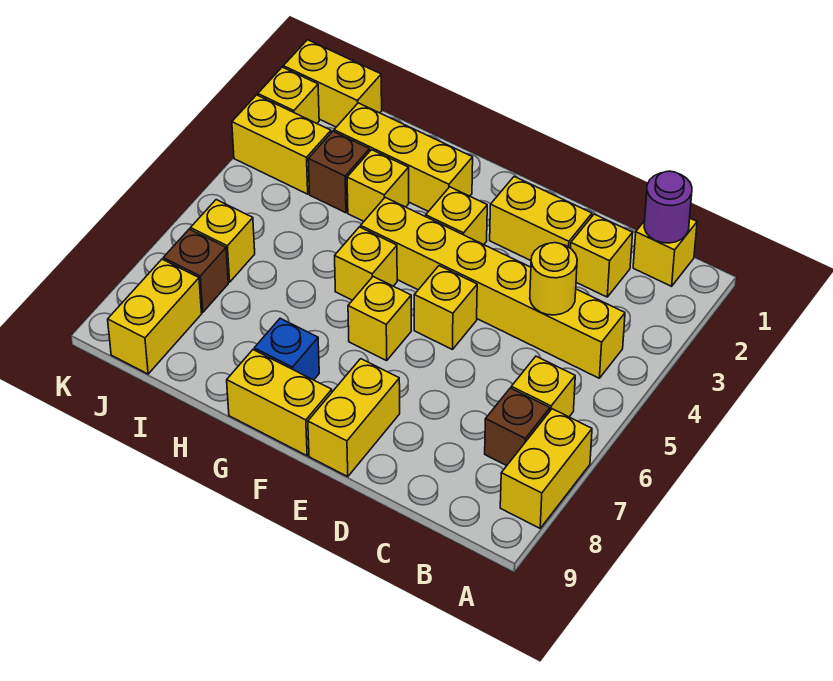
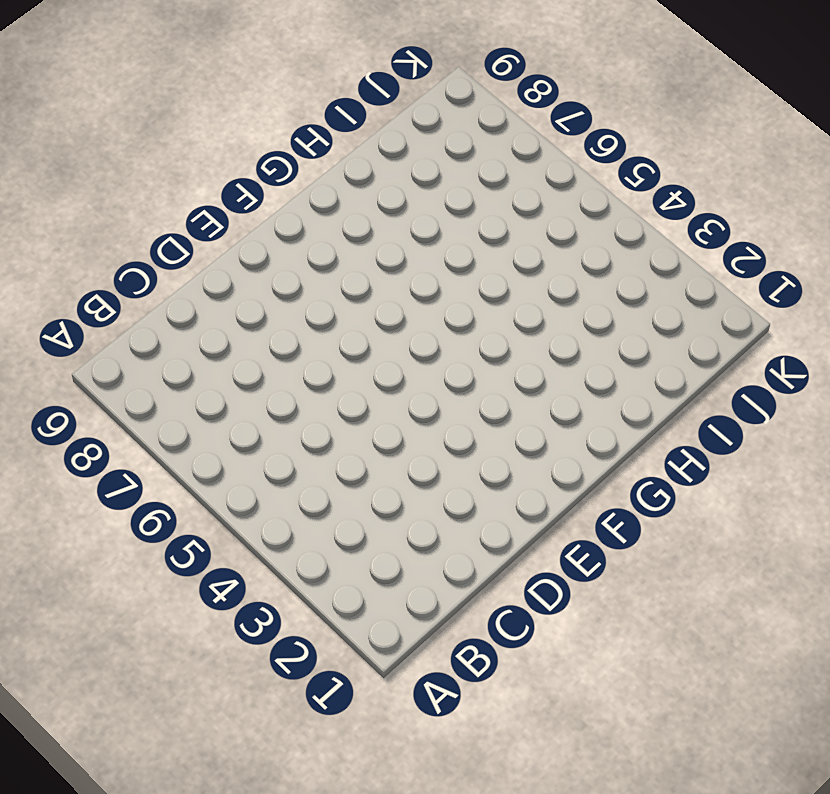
none -> yellow brick A7:A8 level 1
none -> yellow brick B1 level 1
none -> yellow brick B4:G4 level 1

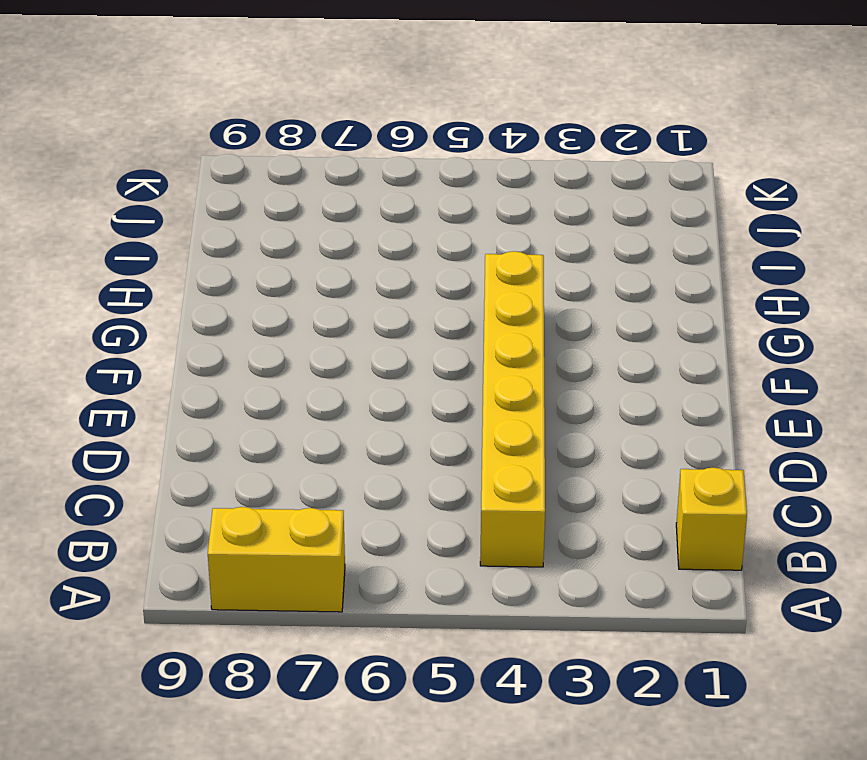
none -> yellow brick B6 level 1
none -> brown brick B7 level 1
none -> yellow brick C2 level 1

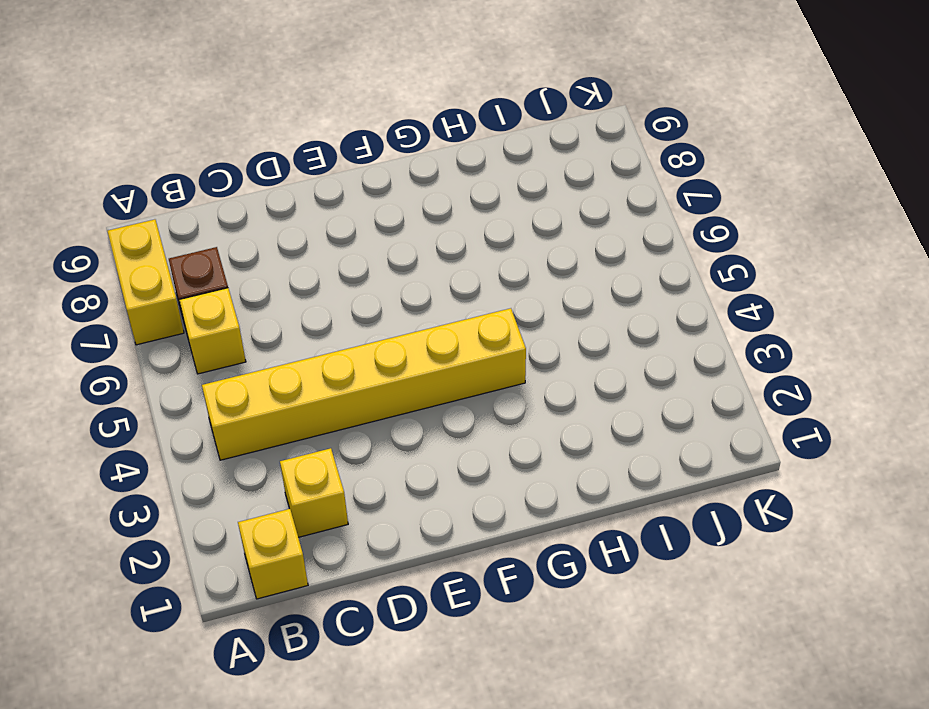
none -> yellow brick D2:E2 level 1
none -> yellow brick E5 level 1
none -> yellow brick E8:E9 level 1

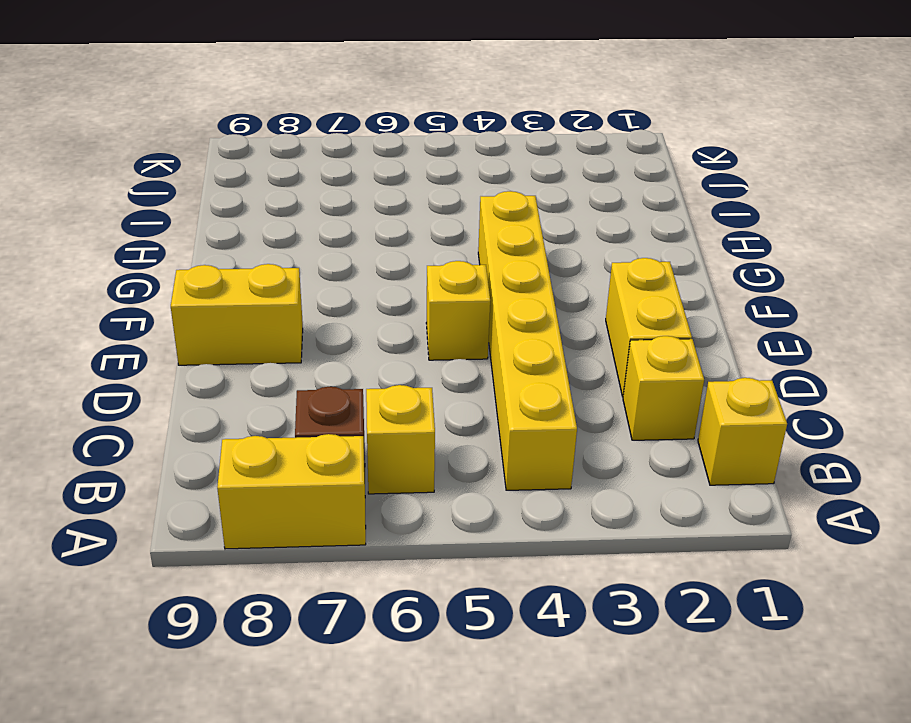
none -> yellow brick F3 level 1
none -> yellow brick F6 level 1
none -> yellow brick F9:G9 level 1

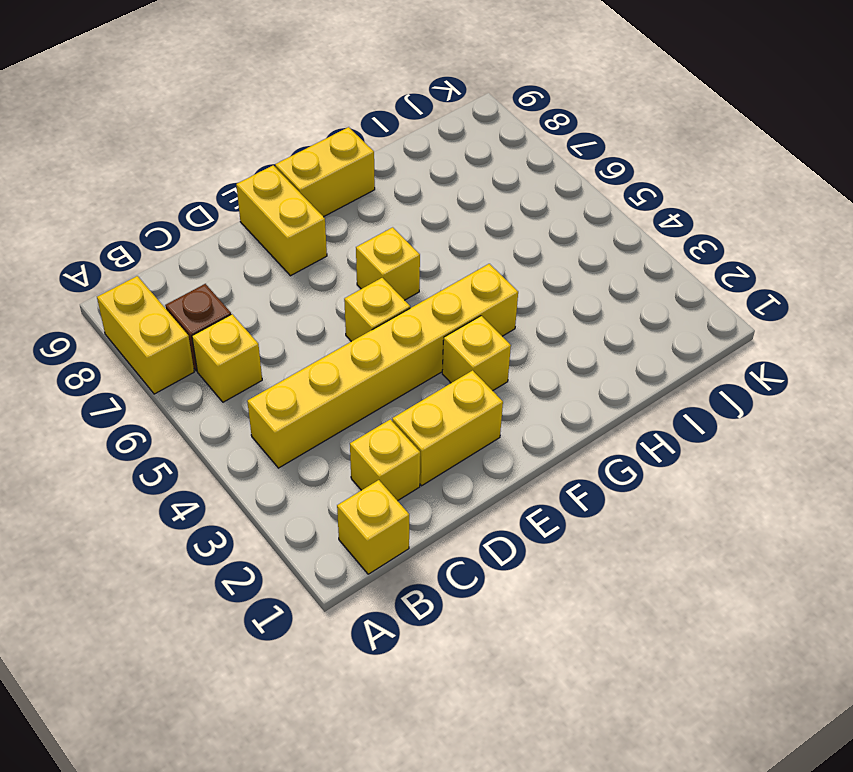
none -> yellow brick G2:I2 level 1
none -> yellow brick G5 level 1
none -> blue brick G8 level 1

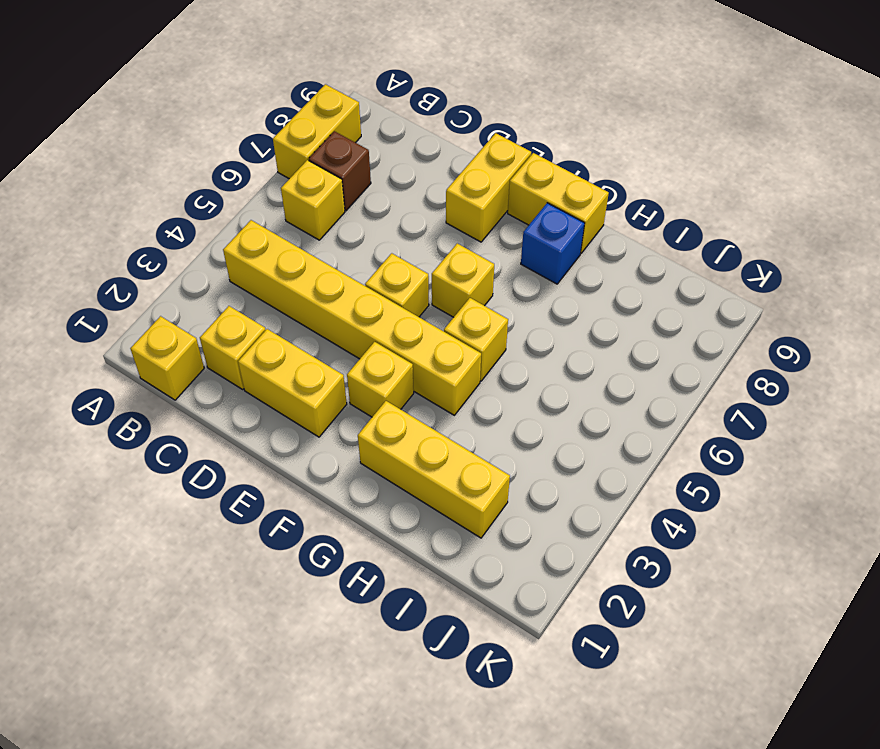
none -> yellow brick H3 level 1
none -> brown brick I3 level 1
none -> yellow brick J1:K1 level 1

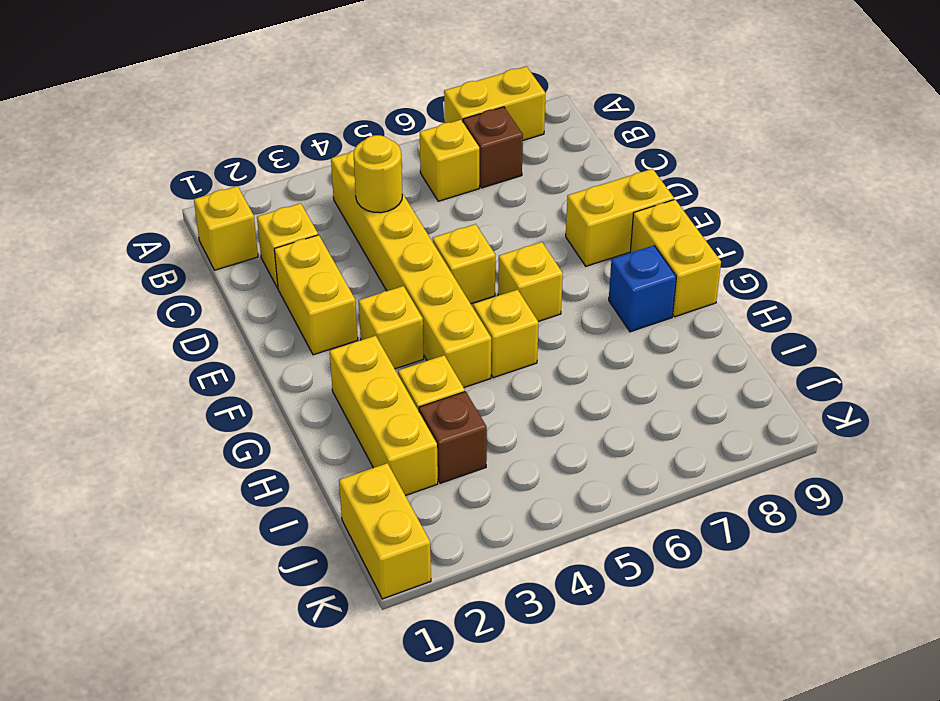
none -> yellow brick J3:K3 level 1
none -> yellow brick J6 level 1
none -> brown brick J7 level 1

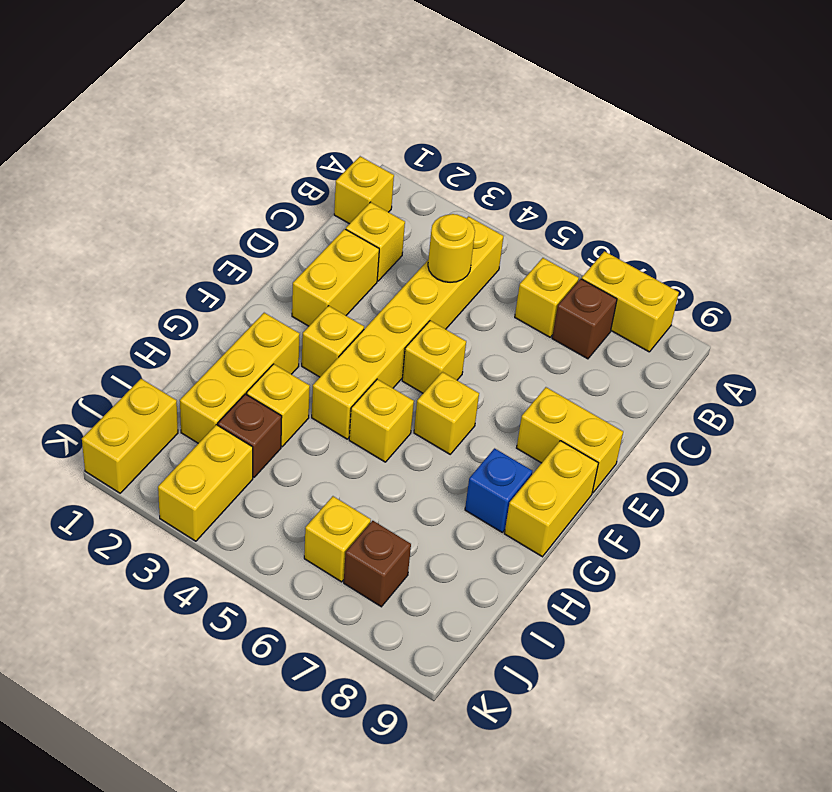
none -> yellow brick J8:J9 level 1
none -> yellow brick K2 level 1
none -> purple round brick B1 level 2

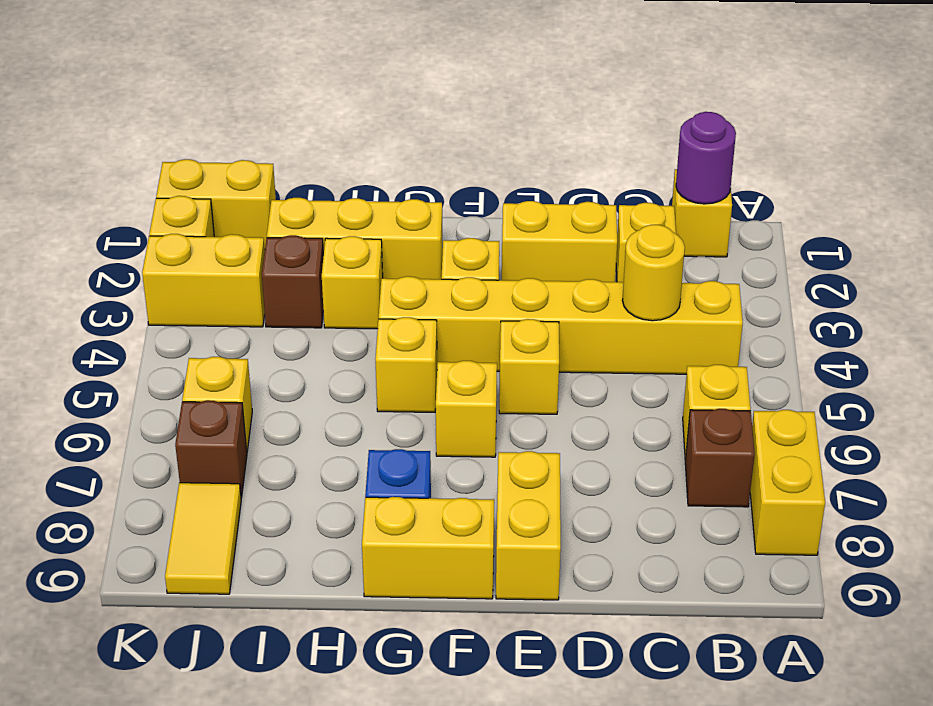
yellow tile J8:J9 level 1 -> yellow brick J8:J9 level 1

